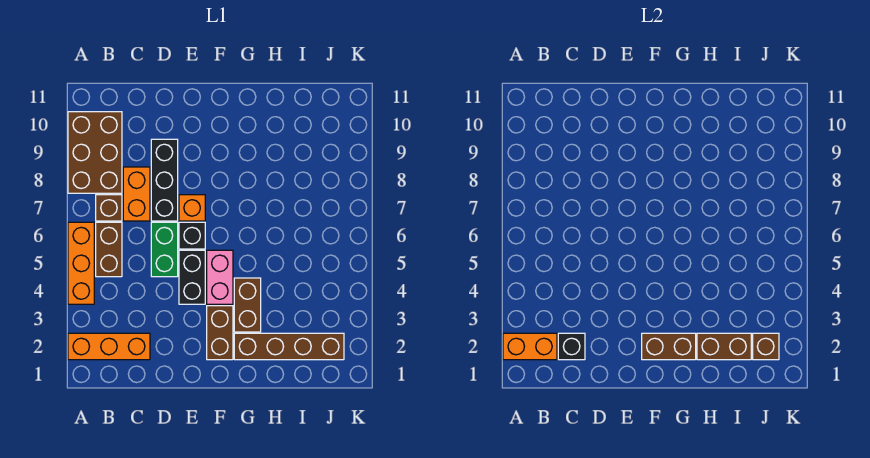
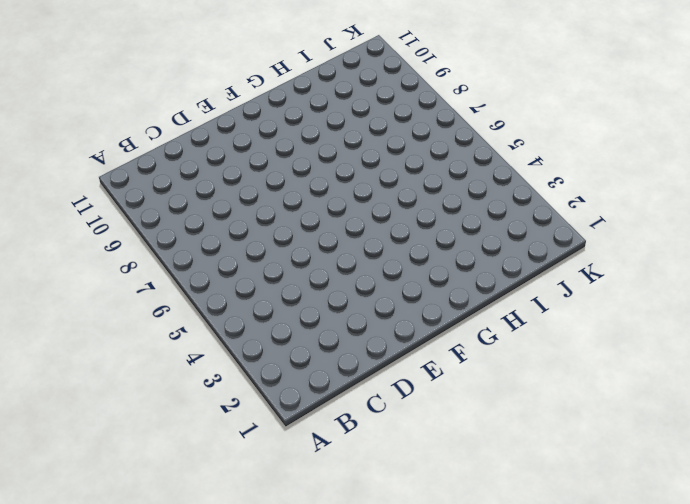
none -> orange brick A2:C2 level 1
none -> orange brick A4:A6 level 1
none -> brown brick A8:B10 level 1

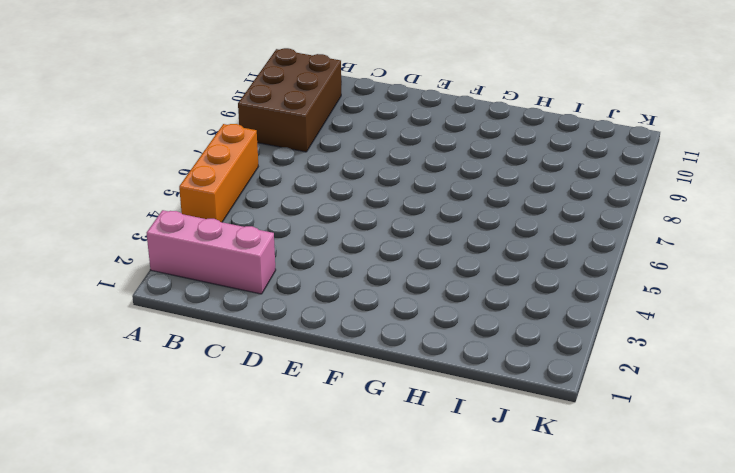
pink brick A2:C2 level 1 -> orange brick A2:C2 level 1
none -> brown brick B5:B6 level 1
none -> brown brick B7 level 1
none -> orange brick C7:C8 level 1

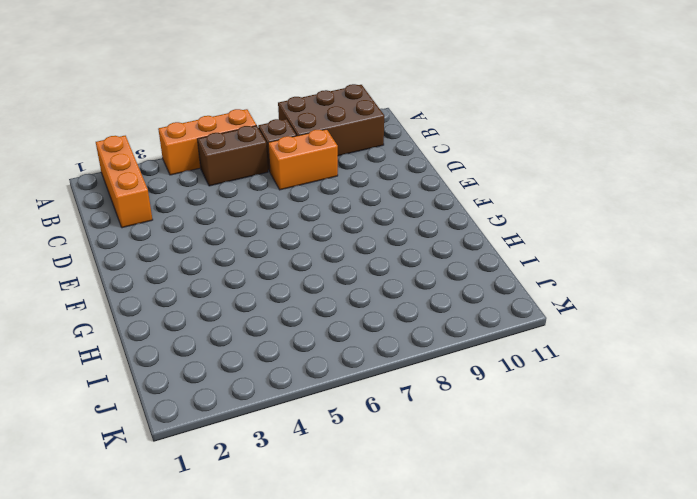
none -> green brick D5:D6 level 1
none -> black brick D7:D9 level 1
none -> black brick E4:E5 level 1

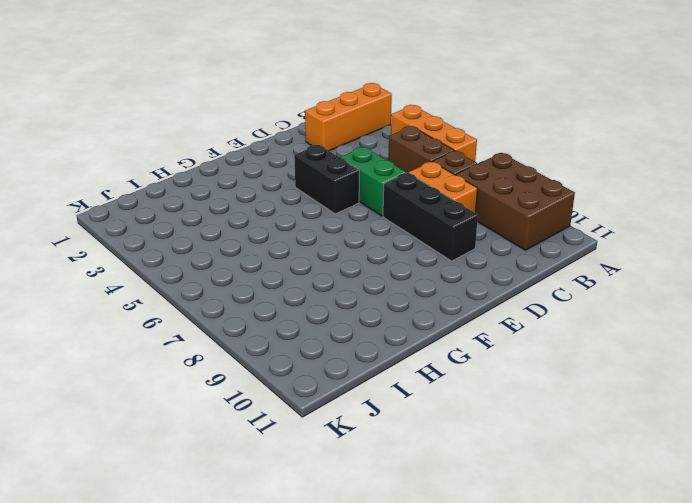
none -> black brick E6 level 1
none -> orange brick E7 level 1
none -> brown brick F2:F3 level 1

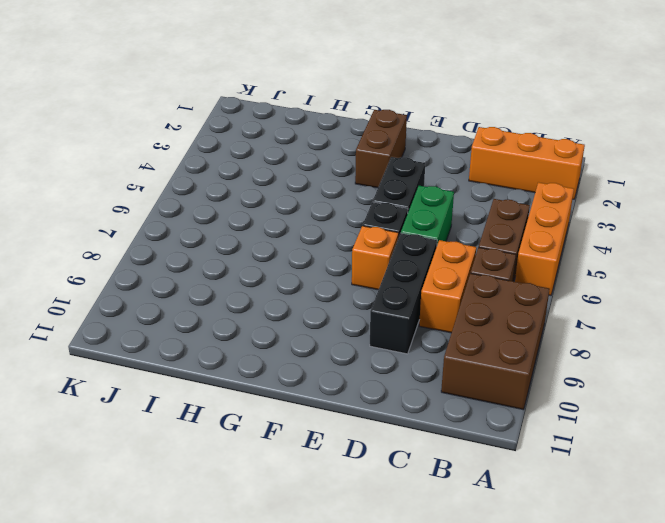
none -> pink brick F4:F5 level 1
none -> brown brick G2:J2 level 1
none -> brown brick G3:G4 level 1

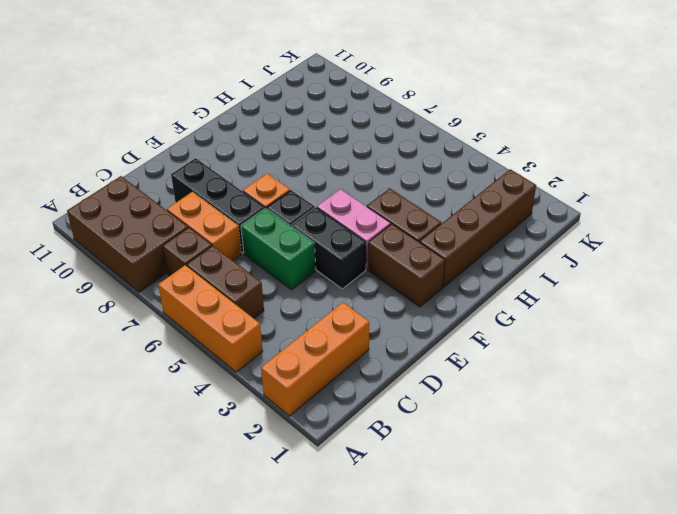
none -> orange brick A2:B2 level 2
none -> black brick C2 level 2
none -> brown brick F2:G2 level 2

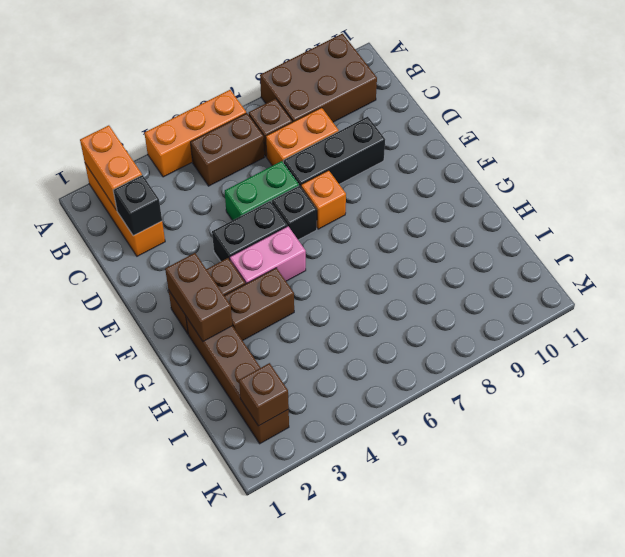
none -> brown brick H2:I2 level 2

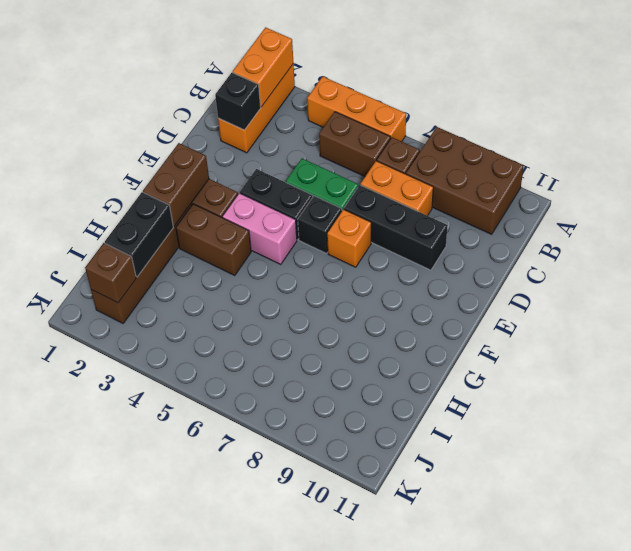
black brick H2:I2 level 2 -> brown brick H2:I2 level 2

